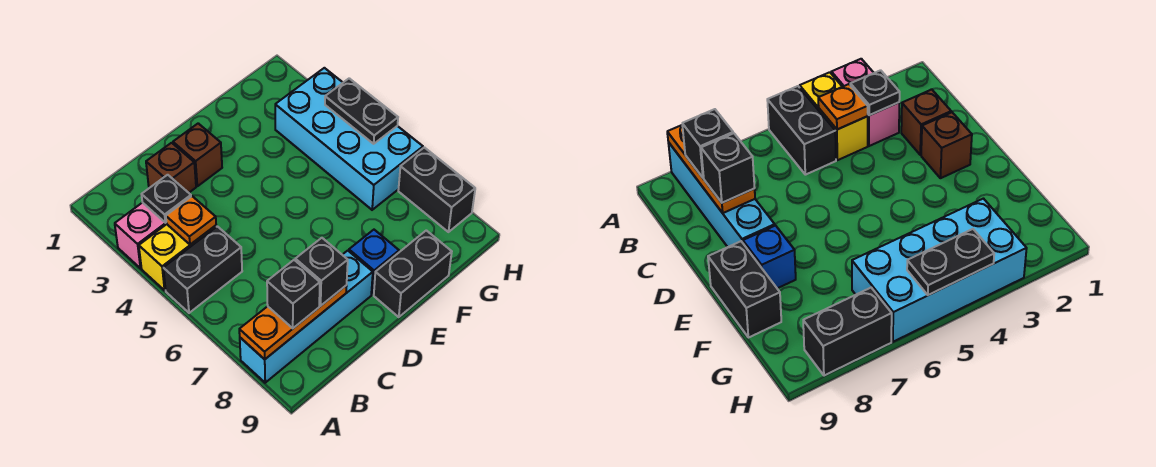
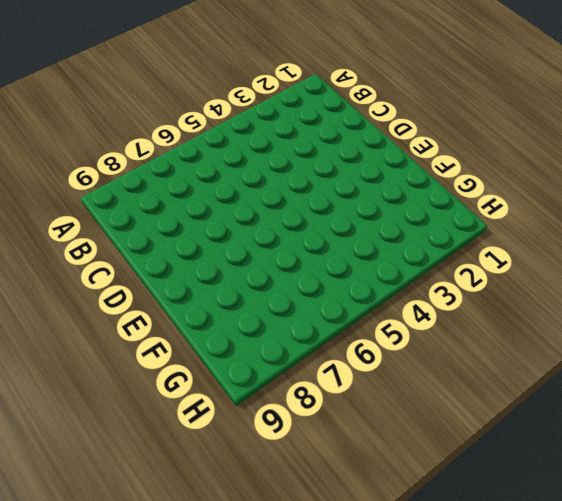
none -> pink brick A3:B3 level 1
none -> yellow brick A4:B4 level 1
none -> black brick A5:B5 level 1

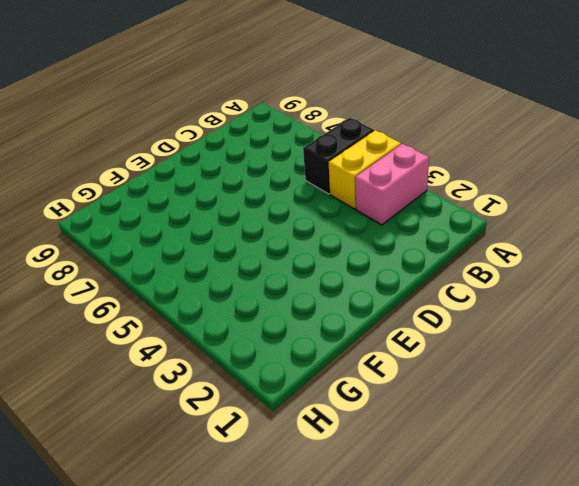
none -> cyan brick A8:D8 level 1
none -> brown brick C2 level 1
none -> brown brick D2 level 1

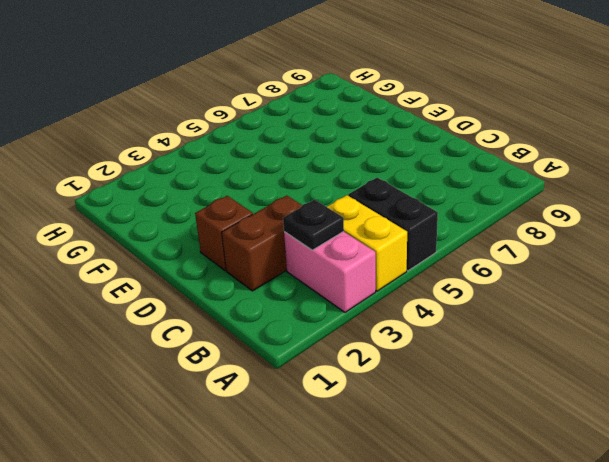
brown brick C2:C3 level 1 -> brown brick C2 level 1
none -> cyan brick A8:D8 level 1
none -> blue brick E8 level 1
none -> black brick E9:F9 level 1

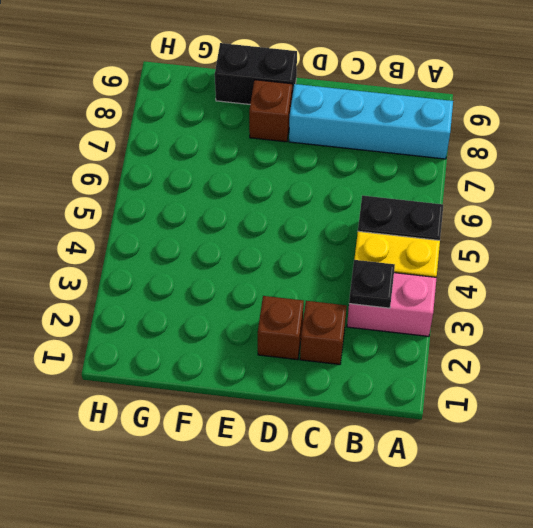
brown brick E8 level 1 -> blue brick E8 level 1
none -> cyan brick G3:H6 level 1
none -> black brick H7:H8 level 1
none -> orange plate A8:C8 level 2

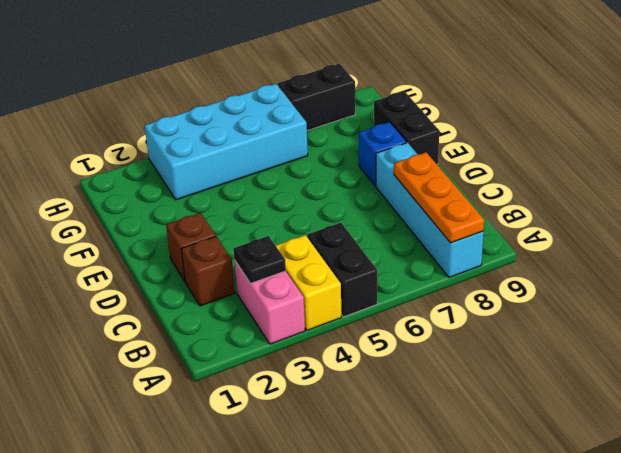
none -> orange plate B4 level 2
none -> black plate H4:H5 level 2
none -> black brick B8 level 3

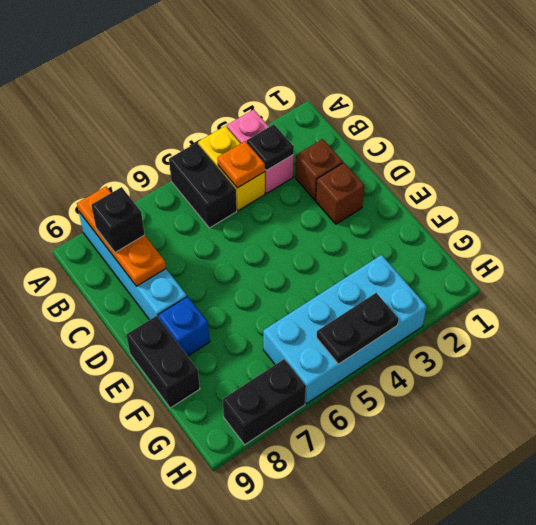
none -> black brick C8 level 3

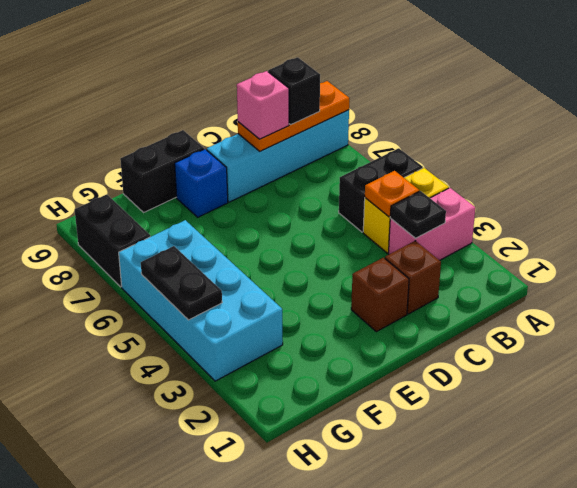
pink brick C8 level 3 -> black brick C8 level 3

